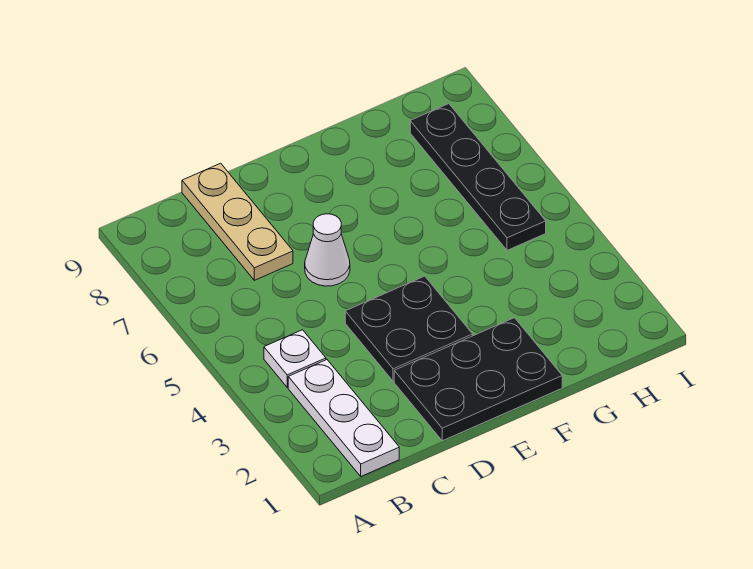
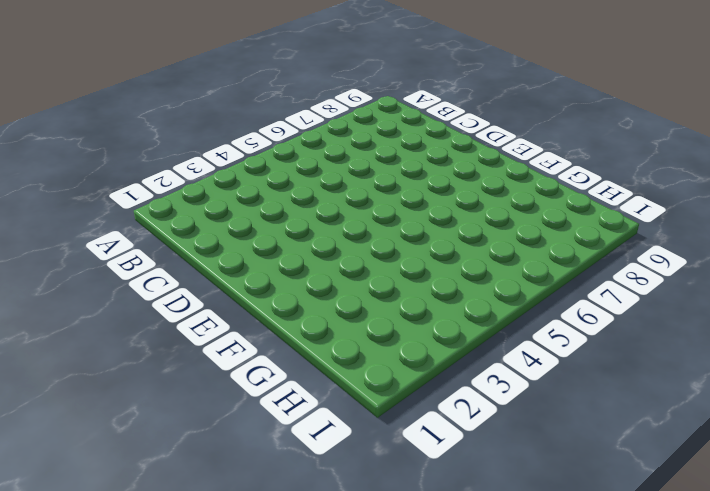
none -> white plate B1:B3 level 1
none -> white plate B4 level 1

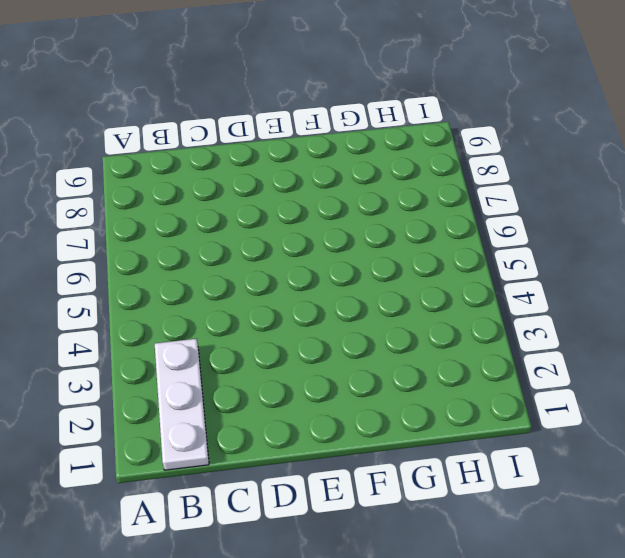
none -> white plate B4 level 1
none -> tan plate C7:C9 level 1

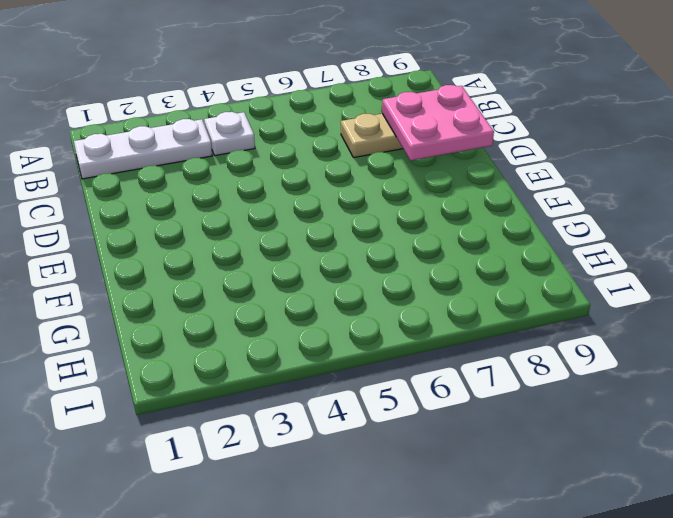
pink plate C8:D9 level 2 -> none
none -> black plate D1:F2 level 1
none -> black plate D3:E4 level 1

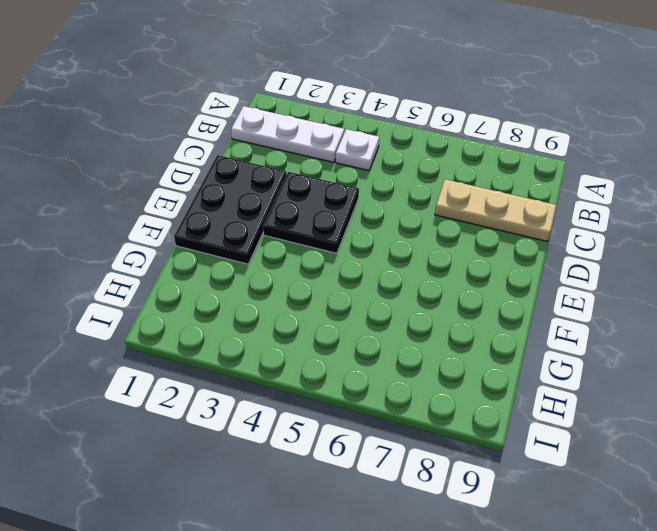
none -> white cone D6 level 1
none -> black plate H5:H8 level 1

